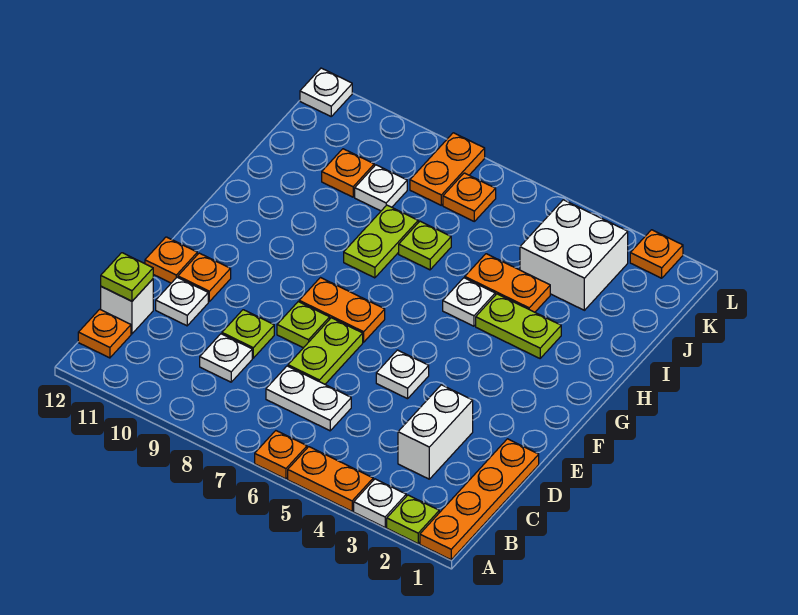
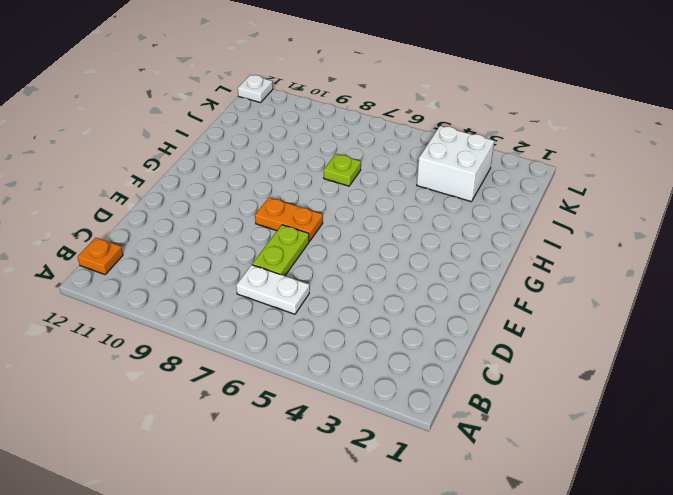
none -> orange plate A1:D1 level 1
none -> lime plate A2 level 1
none -> white plate A3 level 1
none -> orange plate A4:A5 level 1

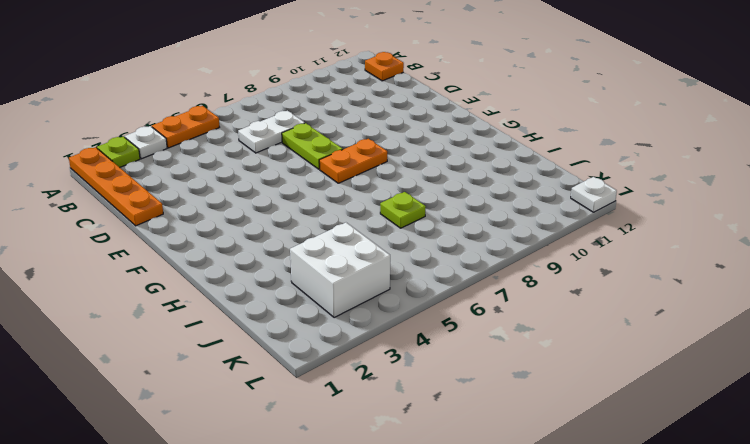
none -> orange plate A6 level 1
none -> white brick C3:D3 level 1
none -> white plate C9 level 1
none -> white brick C12 level 1

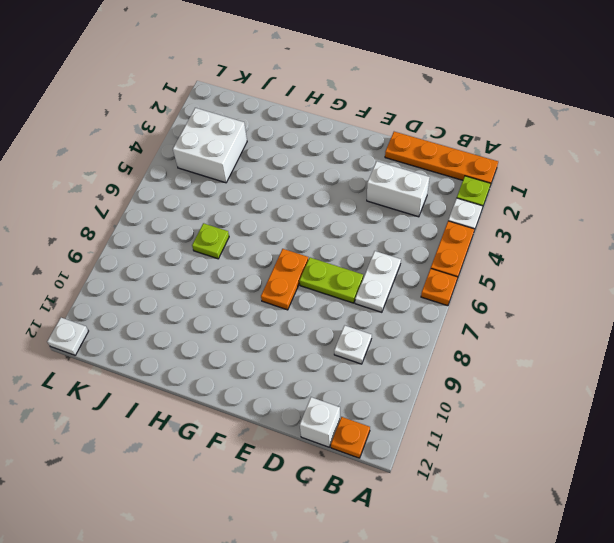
none -> lime plate D9 level 1
none -> white plate D11 level 1
none -> white plate E5 level 1
none -> lime plate E8 level 1

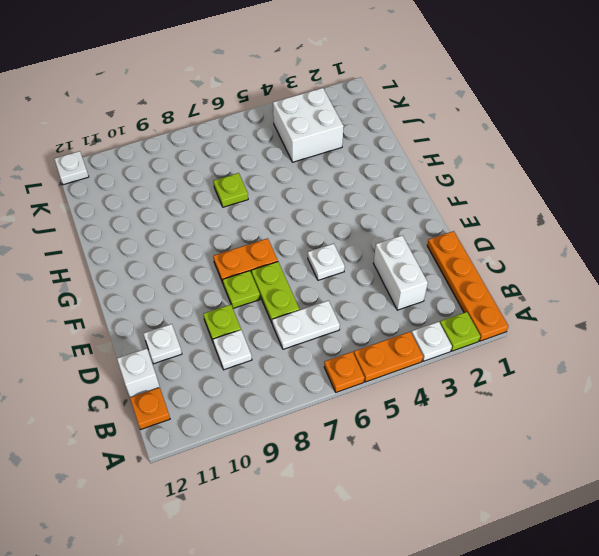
none -> orange plate E11 level 1
none -> orange plate E12 level 1
none -> lime plate H3:H4 level 1
none -> white plate H5 level 1

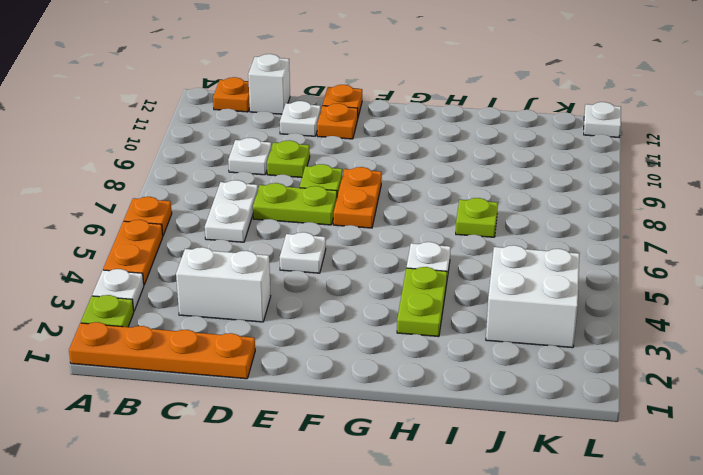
none -> lime plate H8:I8 level 1
none -> orange plate I4:I5 level 1
none -> white plate J9 level 1
none -> orange plate J10 level 1

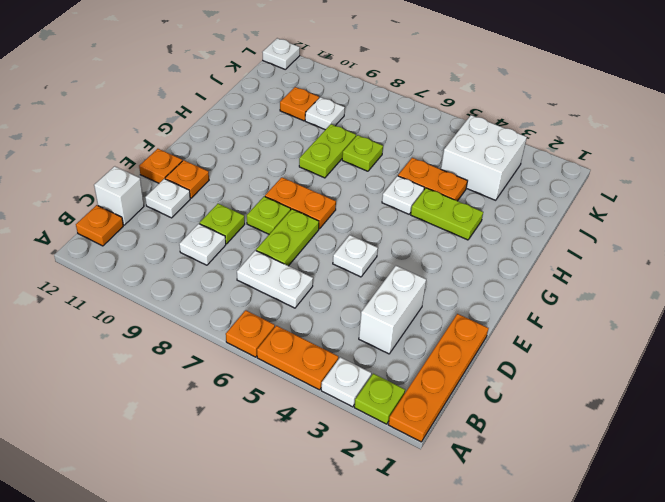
none -> orange plate K7 level 1
none -> orange plate K8:L8 level 1
none -> orange plate L2 level 1
none -> lime plate C12 level 2

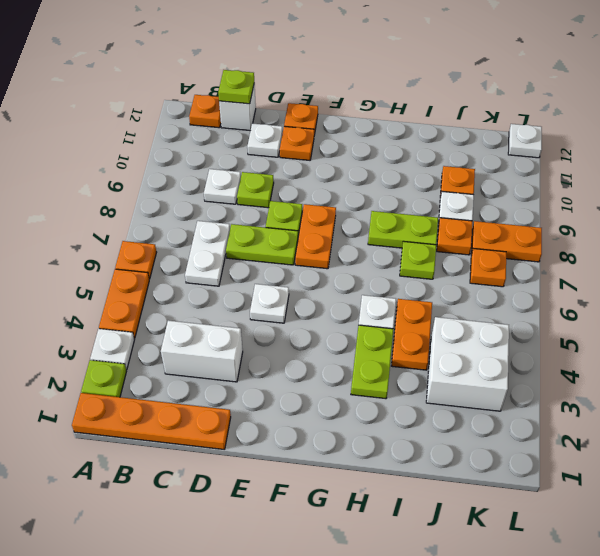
orange plate J8 level 1 -> orange plate L2 level 1

